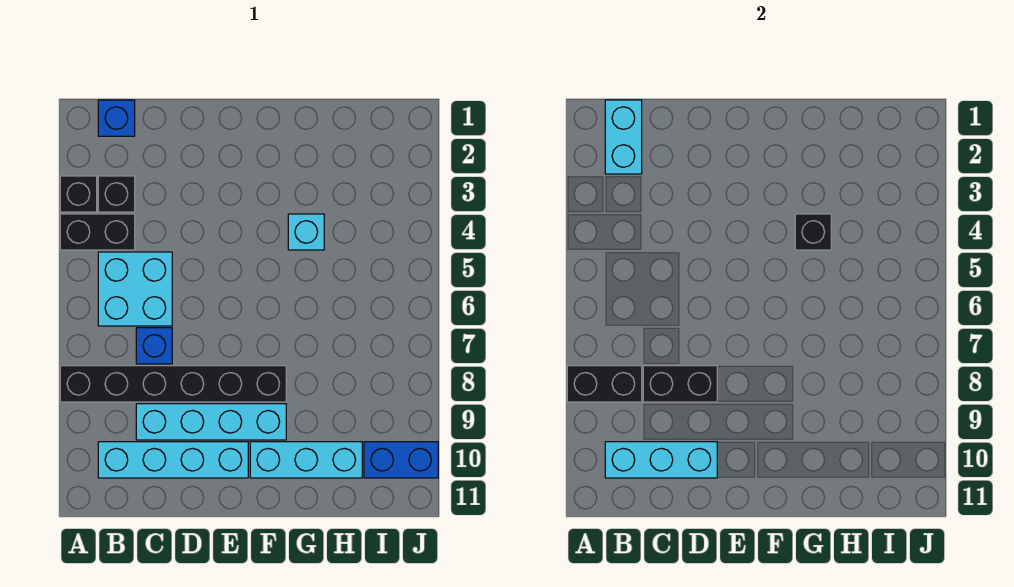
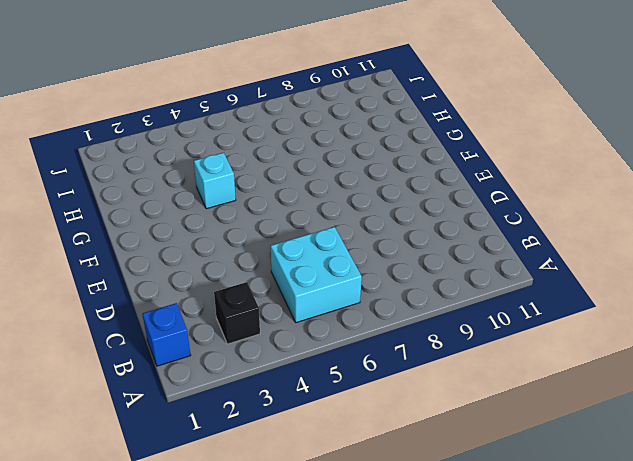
none -> black brick A3 level 1
none -> black brick A4:B4 level 1
none -> black brick A8:F8 level 1

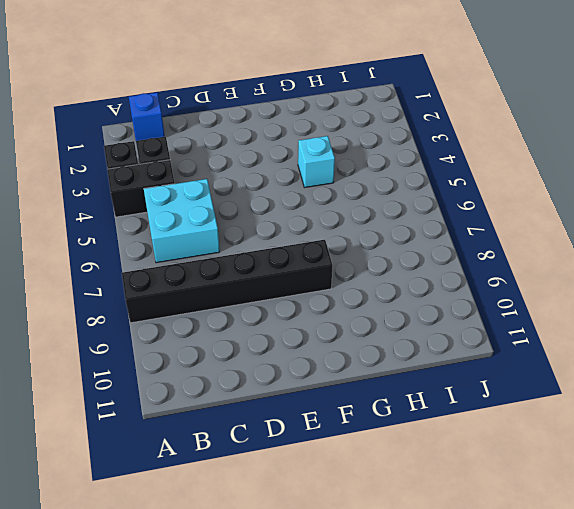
none -> cyan brick B10:E10 level 1
none -> blue brick C7 level 1
none -> cyan brick C9:F9 level 1

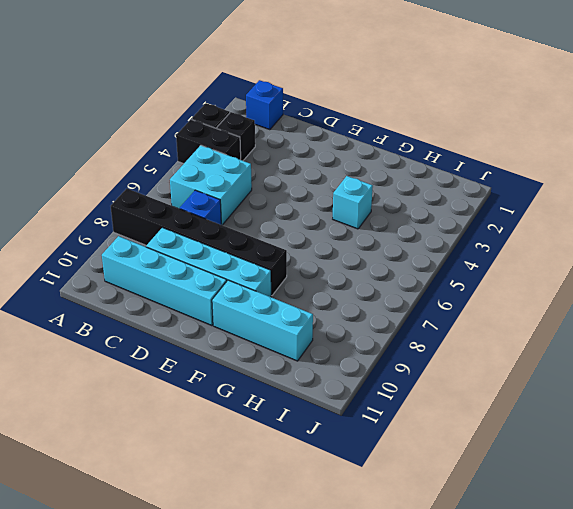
none -> blue brick I10:J10 level 1
none -> black brick A8:B8 level 2
none -> cyan brick B1:B2 level 2

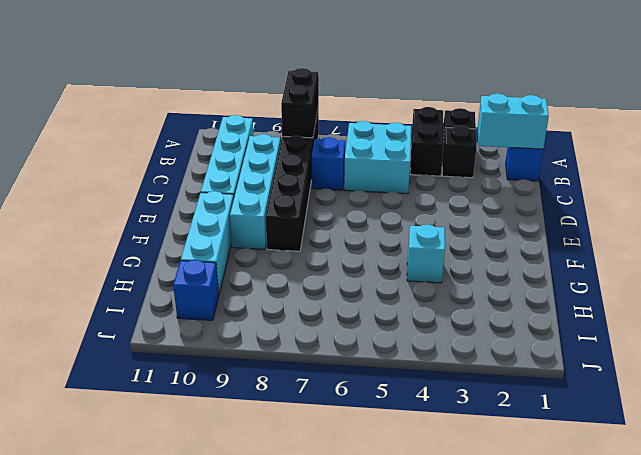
blue brick I10 level 1 -> blue brick I10:J10 level 1
none -> cyan brick B10:D10 level 2
none -> black brick C8:D8 level 2
none -> black brick G4 level 2

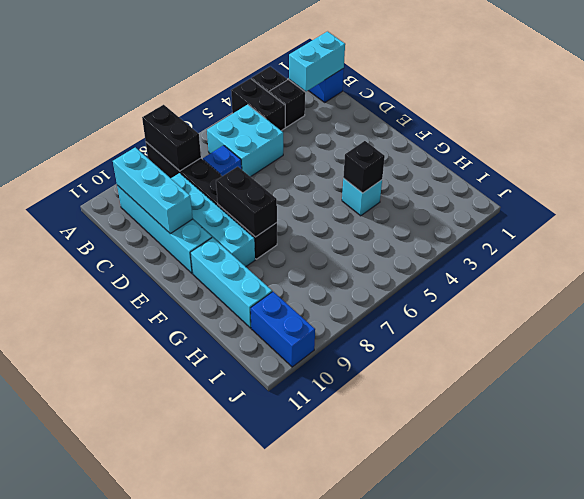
black brick E8:F8 level 2 -> black brick C8:D8 level 2

